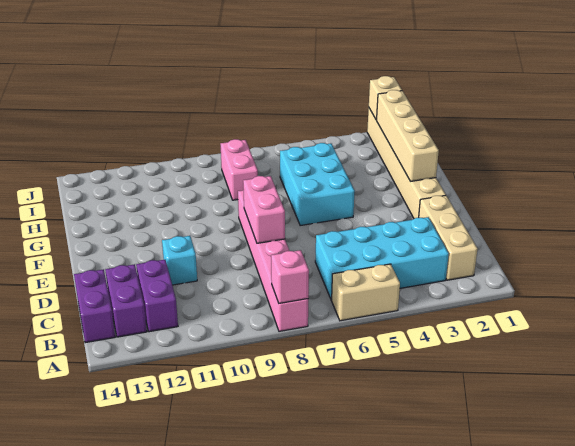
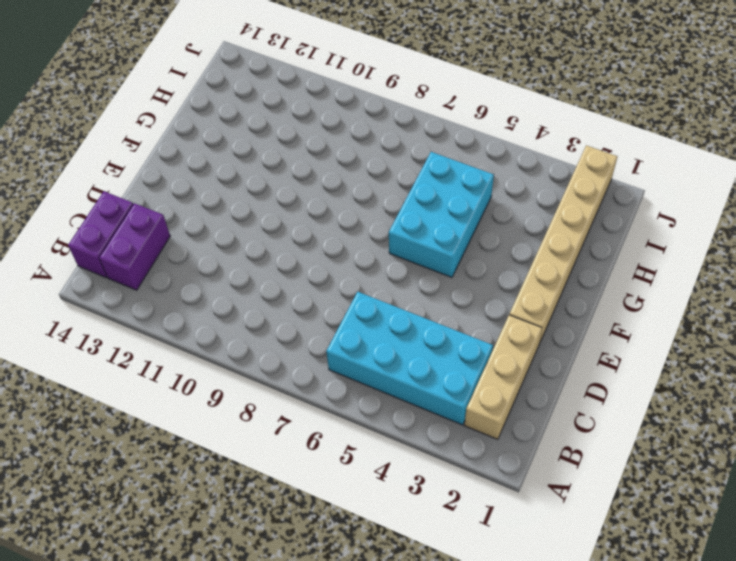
none -> tan brick A5:A6 level 1
none -> pink brick A8:F8 level 1
none -> purple brick B12:C12 level 1

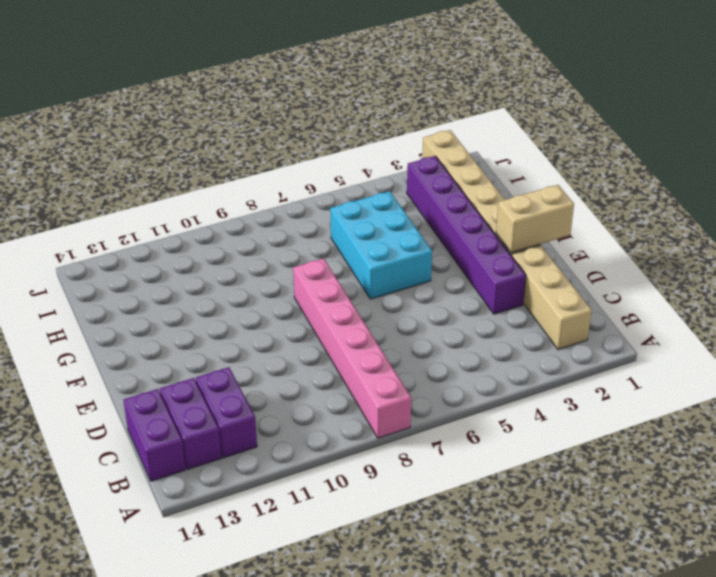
purple brick D3:I3 level 1 -> none
tan brick E1:E2 level 2 -> tan brick A5:A6 level 1
none -> cyan brick B3:C6 level 1
none -> cyan brick D11 level 1
none -> pink brick H8:I8 level 1

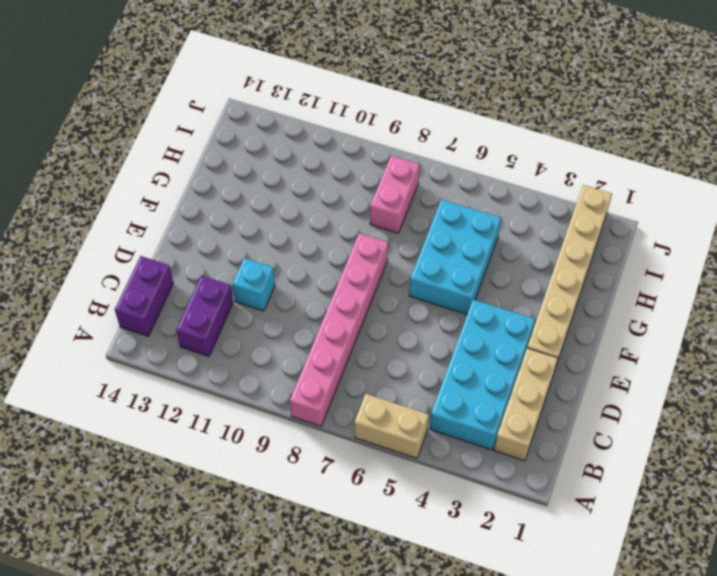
cyan brick B3:E4 level 1 -> cyan brick B3:C6 level 1
none -> purple brick B13:C13 level 1
none -> pink brick A8 level 2
none -> pink brick D8:E8 level 2

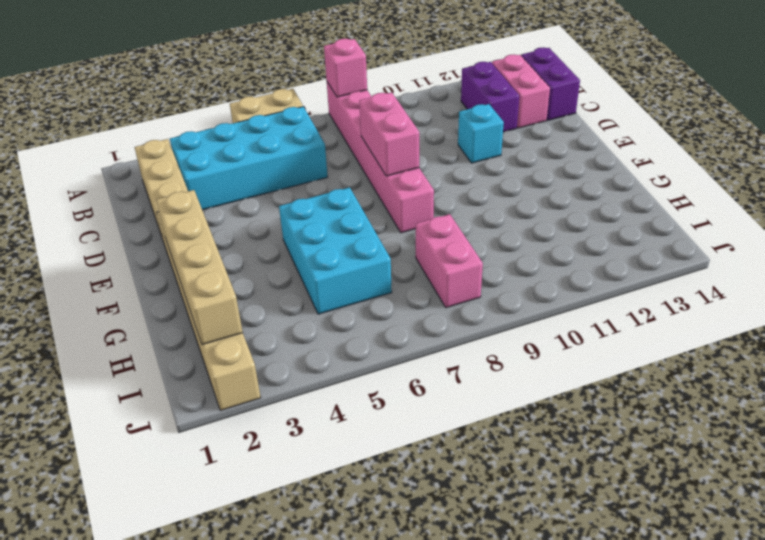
pink brick B13:C13 level 1 -> purple brick B13:C13 level 1
none -> tan brick J2 level 2

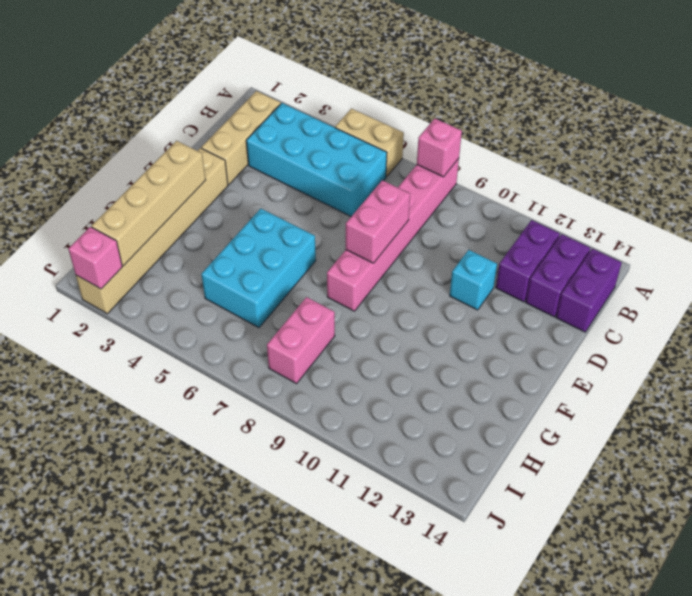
pink brick J2 level 2 -> tan brick J2 level 2

